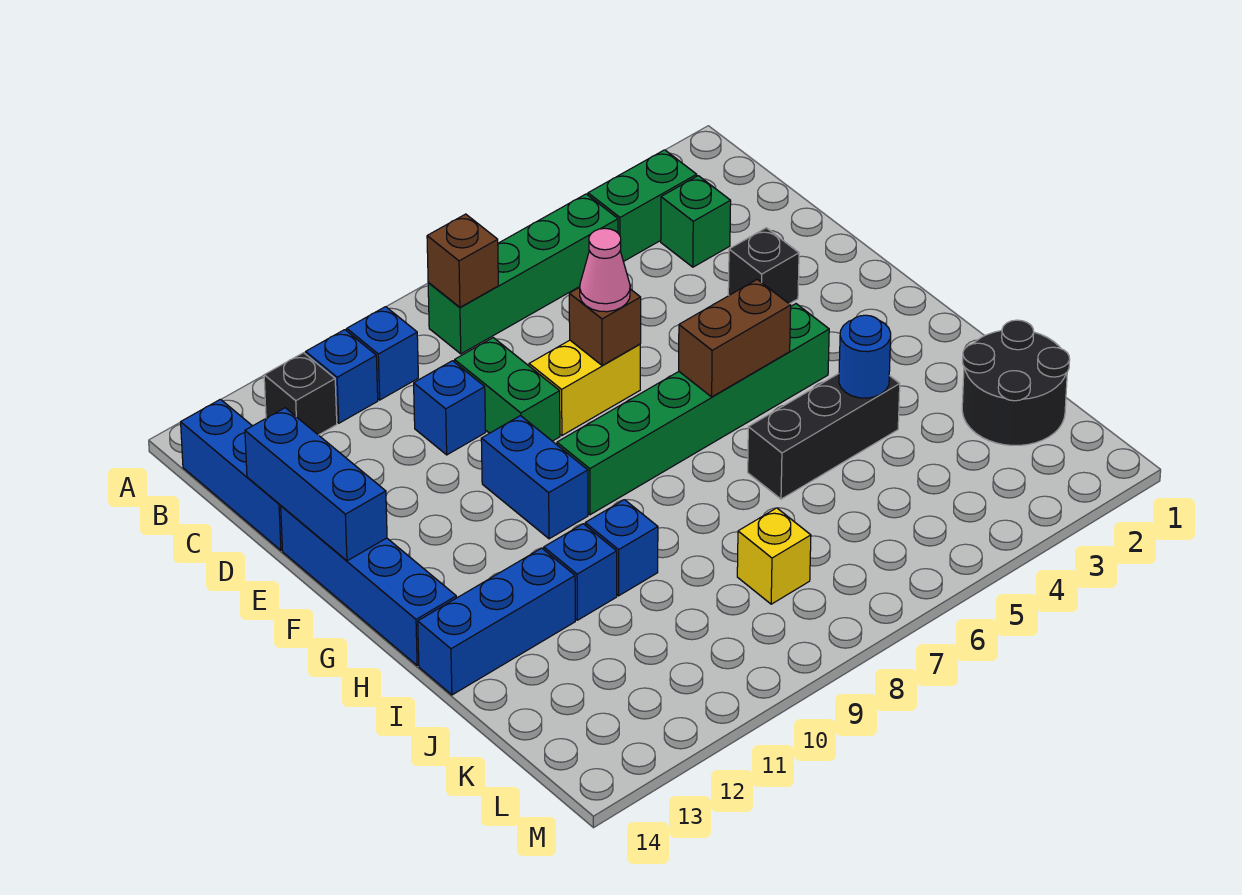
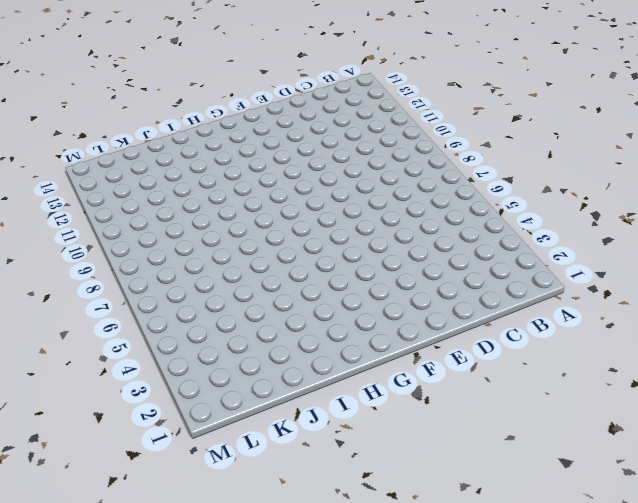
none -> green brick B3:B4 level 1
none -> green brick B5:B8 level 1
none -> blue brick B10 level 1

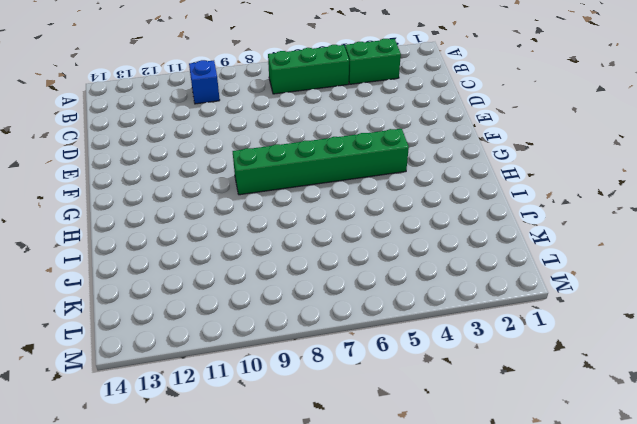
green brick B5:B7 level 1 -> green brick B5:B8 level 1
none -> blue brick B11 level 1
none -> black brick B12 level 1
none -> blue brick B14:D14 level 1

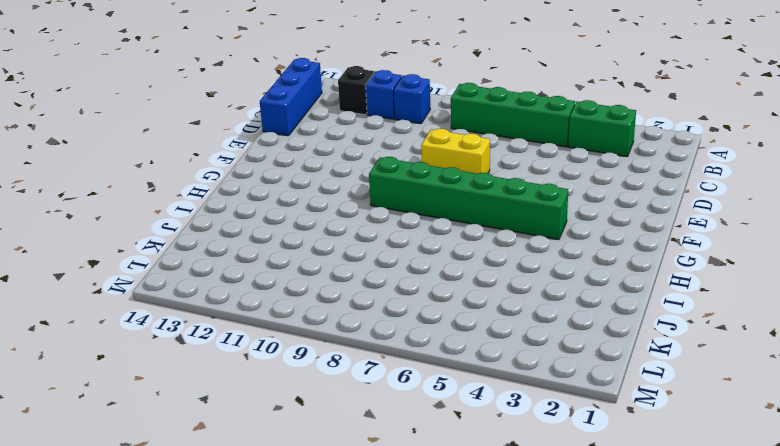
none -> green brick C3 level 1
none -> green brick D9:E9 level 1
none -> blue brick D10 level 1

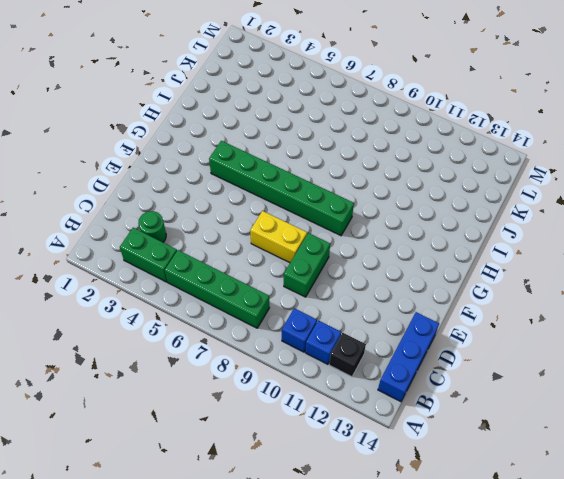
green round brick C3 level 1 -> green brick C3 level 1
none -> blue brick D10 level 1
none -> black brick E3 level 1
none -> blue brick E14:H14 level 1

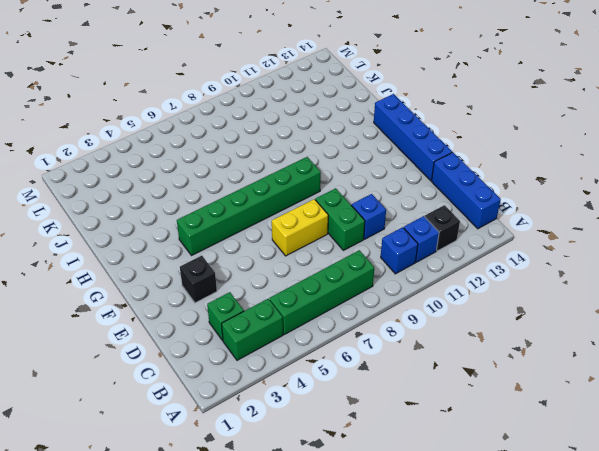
none -> blue brick F10:G10 level 1
none -> black brick I4:I6 level 1
none -> blue brick I10 level 1

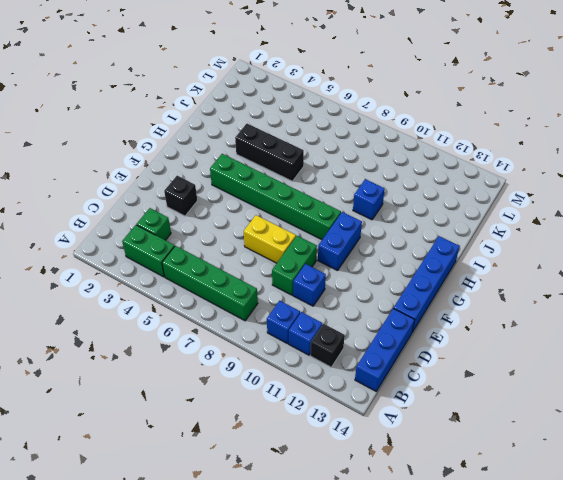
none -> blue brick I11 level 1
none -> blue brick I12:I14 level 1
none -> black round brick J1:K2 level 1

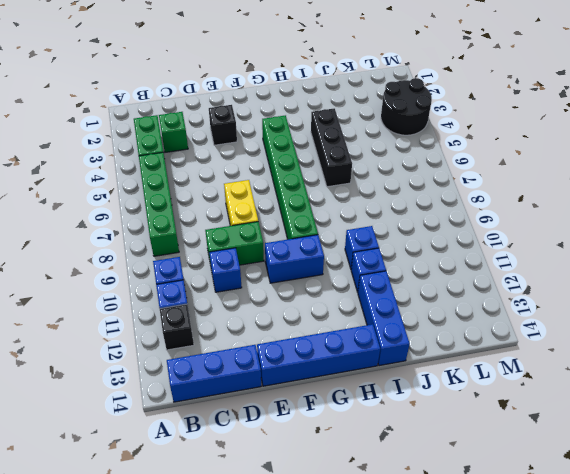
black round brick L3:M4 level 1 -> black round brick J1:K2 level 1
none -> yellow brick K8 level 1
none -> brown brick B8 level 2
none -> blue brick D14:F14 level 2

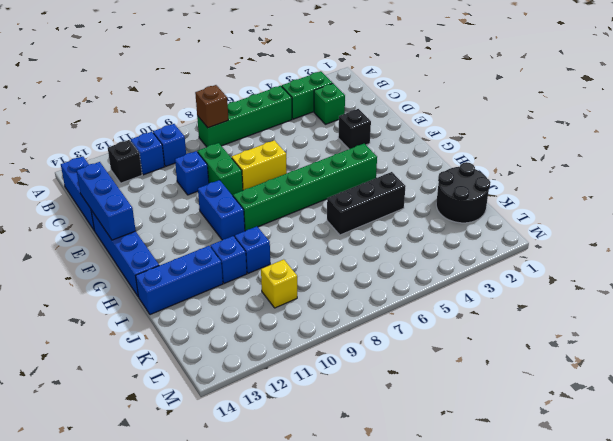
yellow brick K10 level 1 -> yellow brick K8 level 1
none -> brown brick E7 level 2
none -> brown brick G5:G6 level 2
none -> blue round brick I4 level 2

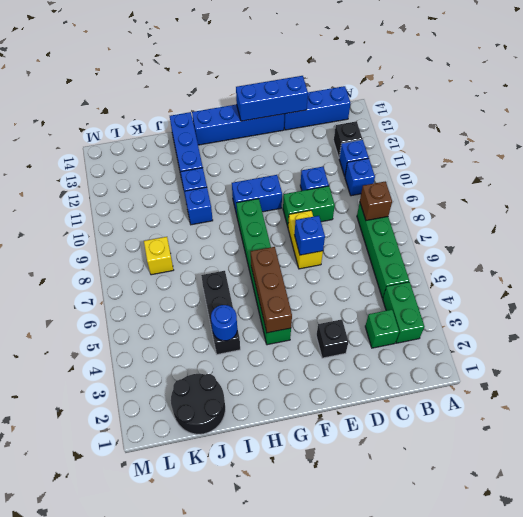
blue brick E7 level 2 -> brown brick E7 level 2
brown brick G4:G6 level 2 -> brown brick G5:G6 level 2
none -> pink cone E7 level 3

